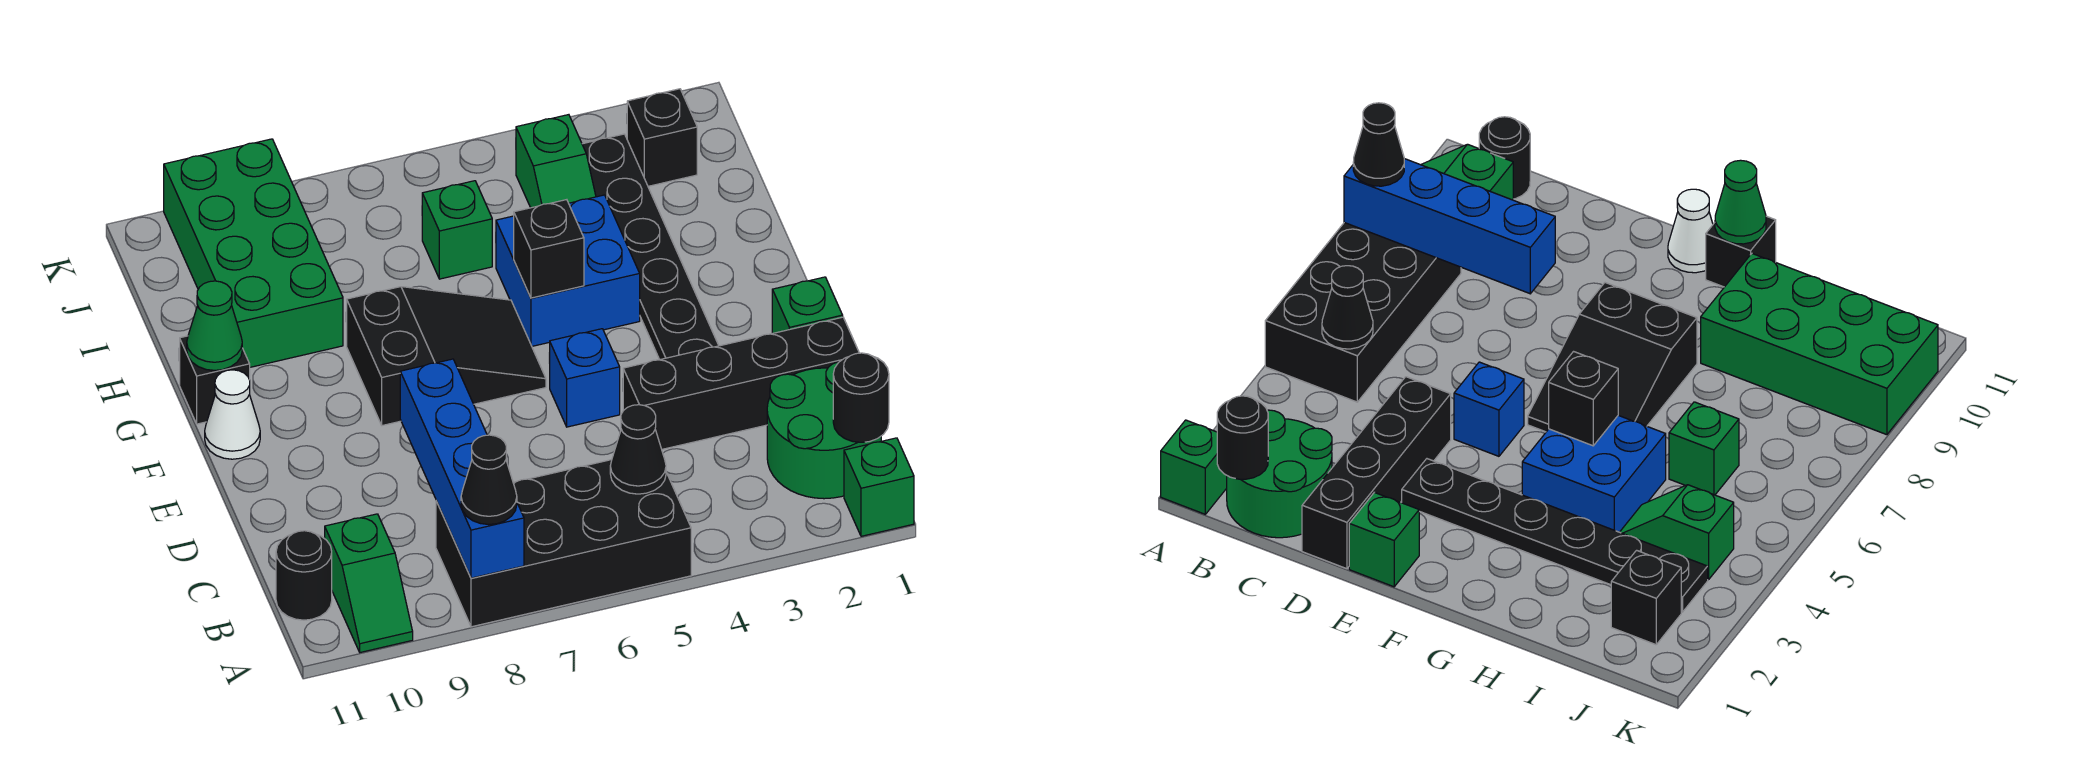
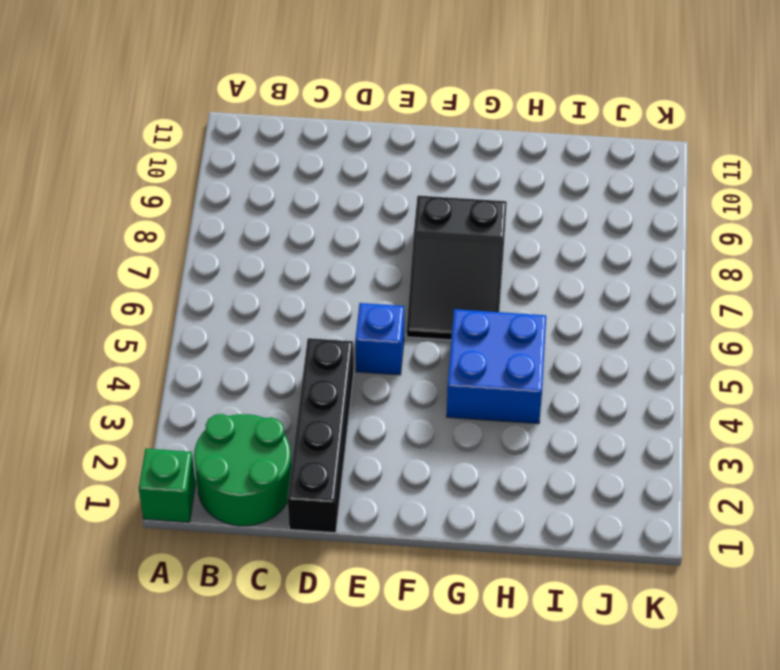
none -> black brick A5:B8 level 1
none -> green slope A10:B10 level 1 top B
none -> black round brick B11 level 1

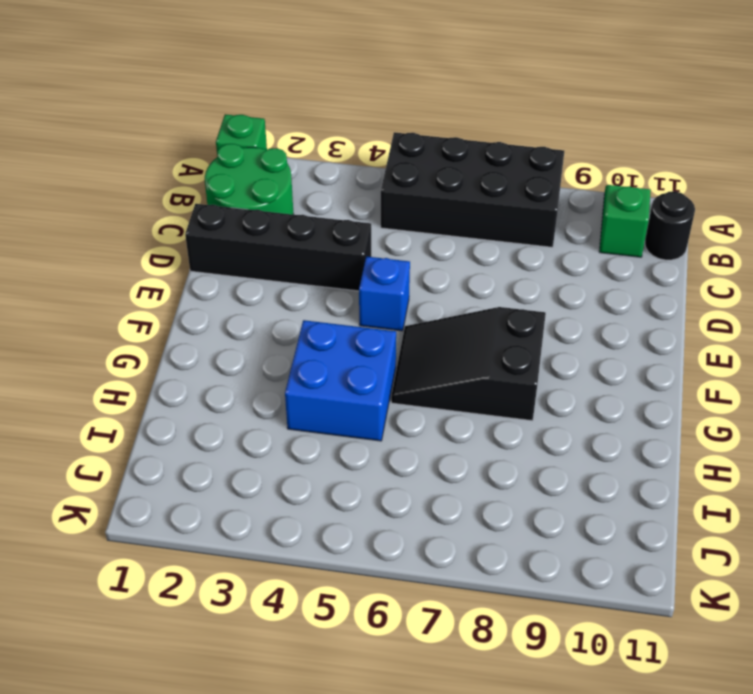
none -> green brick E1 level 1
none -> black plate E3:J3 level 1
none -> white cone F11 level 1

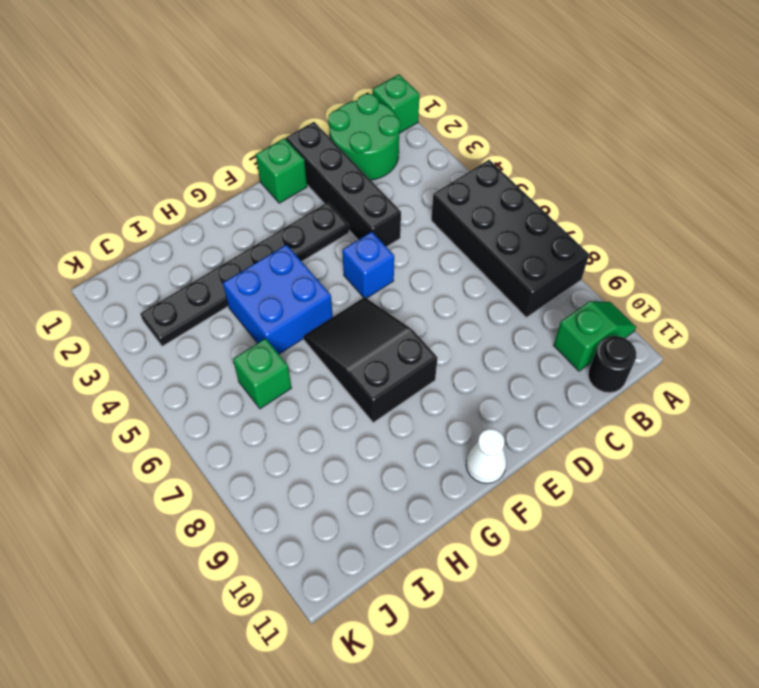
none -> black brick G11 level 1
none -> green brick H9:K10 level 1
none -> green slope I4:J4 level 1 top J

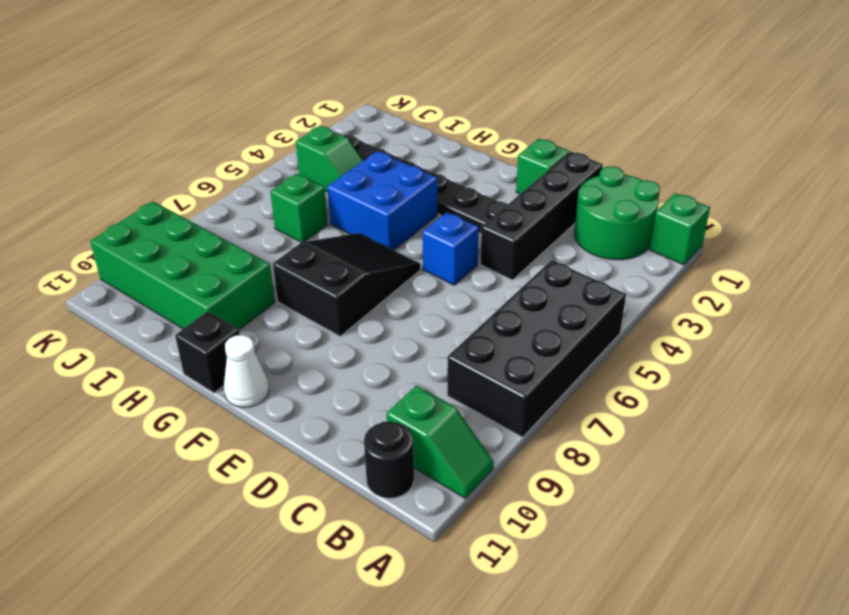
none -> black brick J2 level 1
none -> blue brick A8:D8 level 2
none -> black round brick B1 level 2

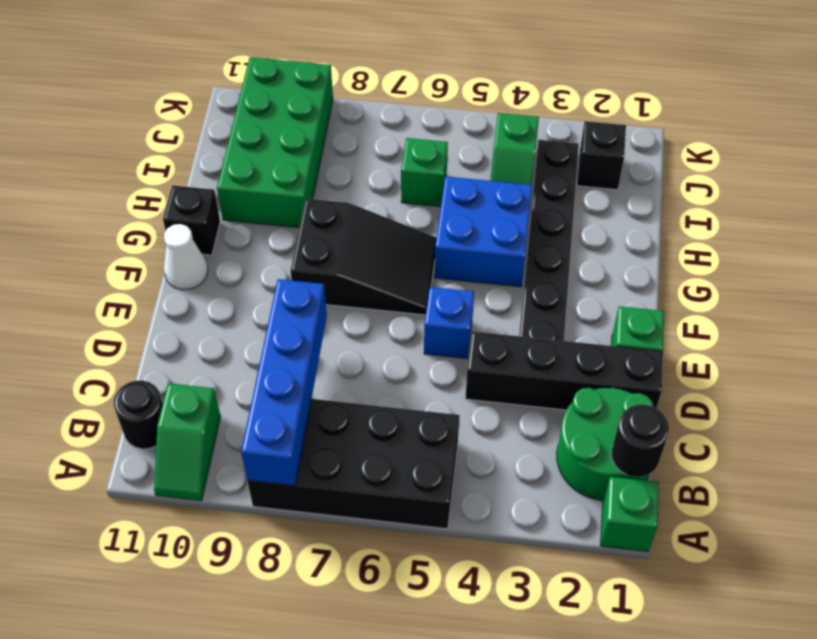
none -> black cone B5 level 2
none -> black brick G5 level 2
none -> green cone G11 level 2

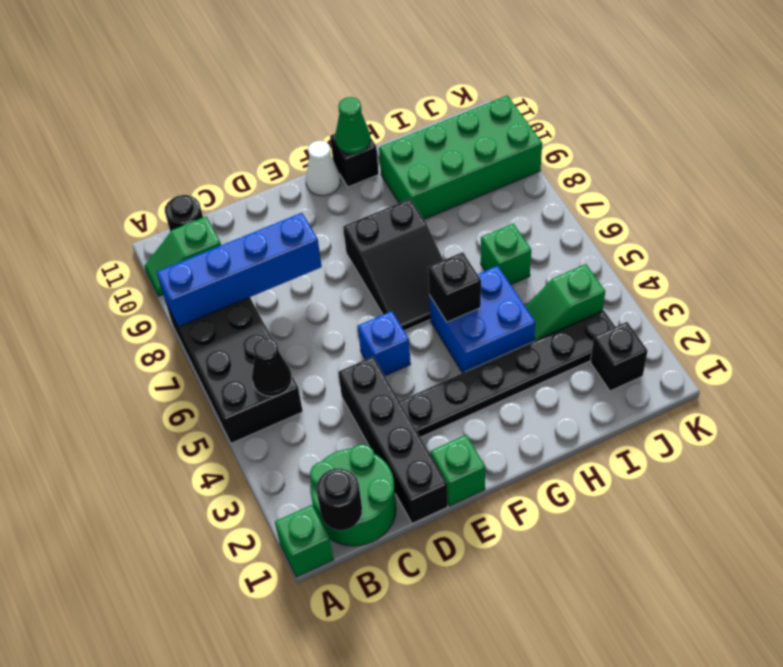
none -> black cone A8 level 3

